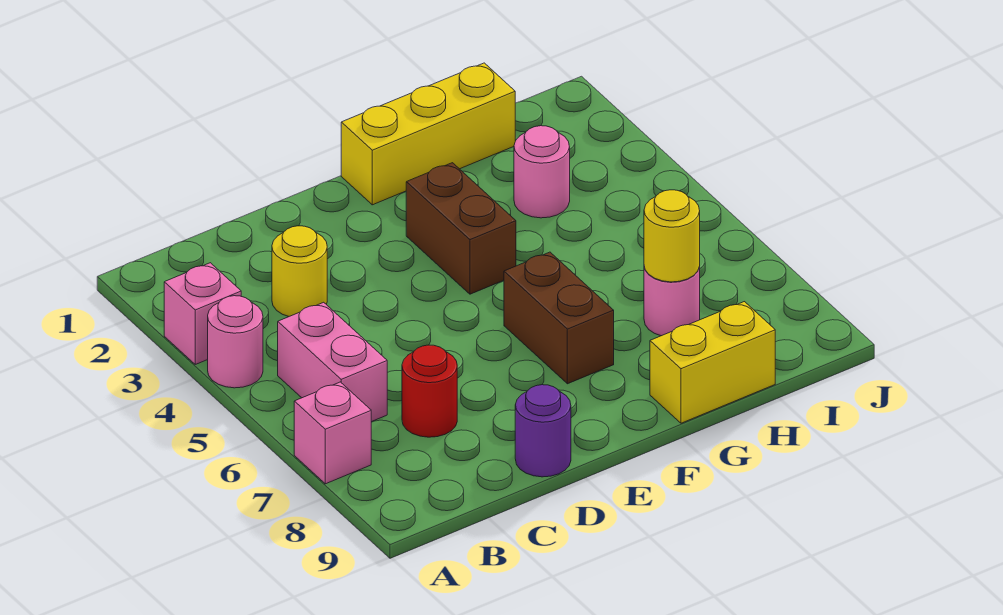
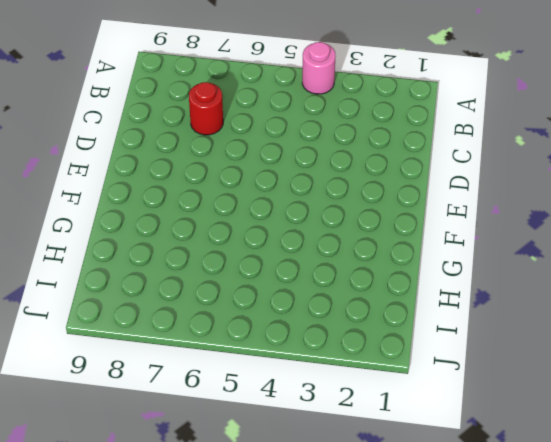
none -> pink brick A3 level 1
none -> pink brick A7 level 1
none -> pink brick B5:B6 level 1

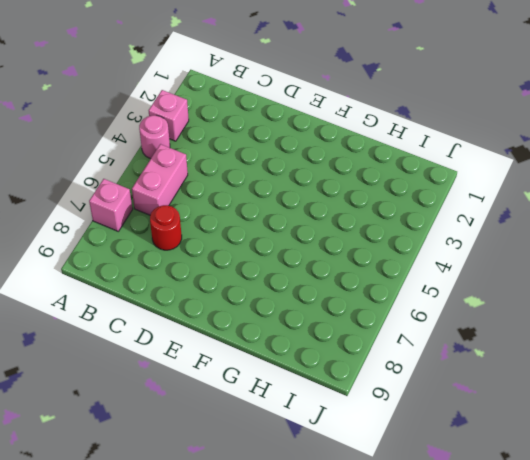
none -> yellow round brick C3 level 1
none -> purple round brick D9 level 1
none -> yellow brick F1:H1 level 1

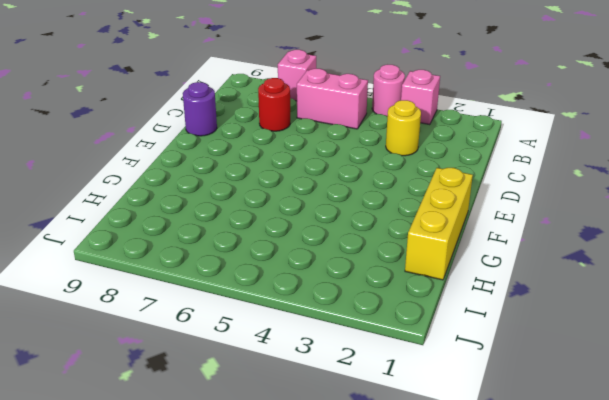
none -> brown brick F3:F4 level 1
none -> brown brick F6:F7 level 1
none -> yellow brick G9:H9 level 1

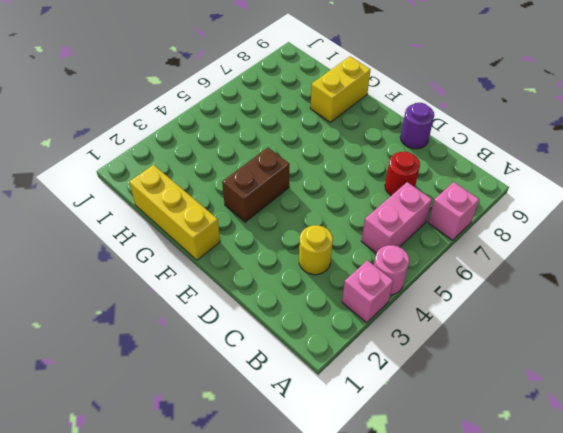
yellow brick G8:G9 level 1 -> yellow brick G9:H9 level 1
none -> brown brick F6:F7 level 1
none -> pink round brick H3 level 1
none -> pink round brick H7 level 1

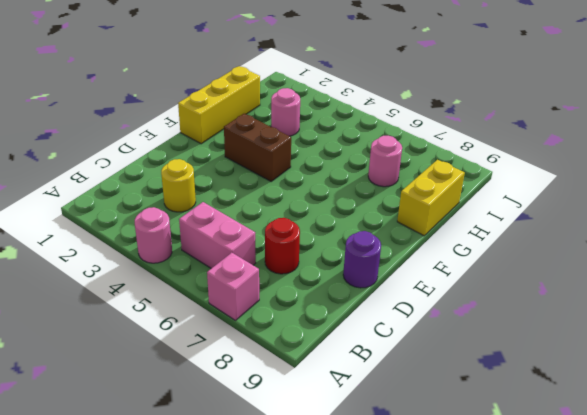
none -> pink brick A3 level 1
none -> brown brick F6:F7 level 1
none -> yellow round brick H7 level 2

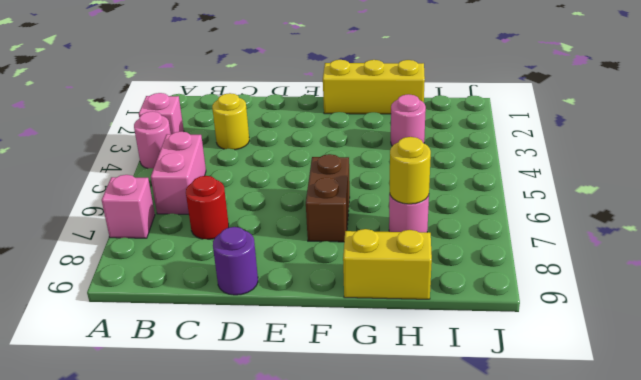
none -> brown brick F3:F4 level 1

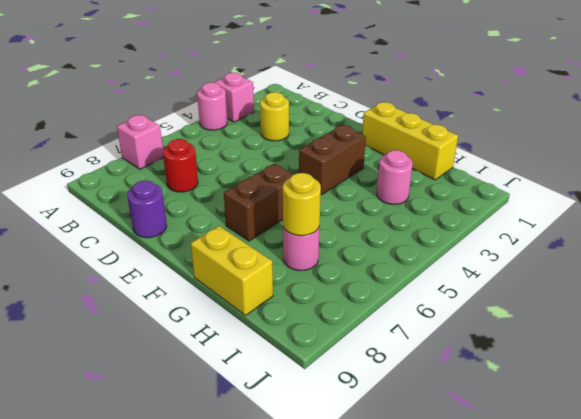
none -> pink brick B5:B6 level 1

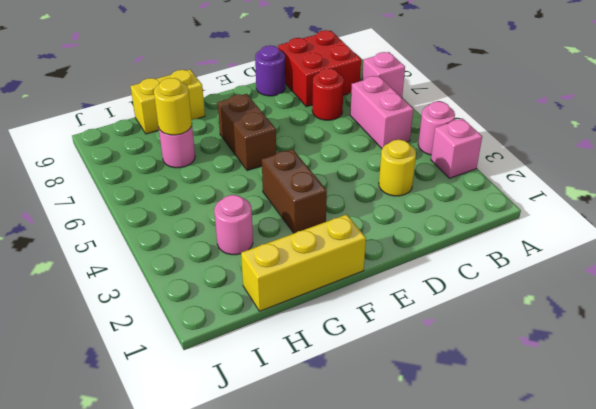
red brick B8:C9 level 1 -> none

